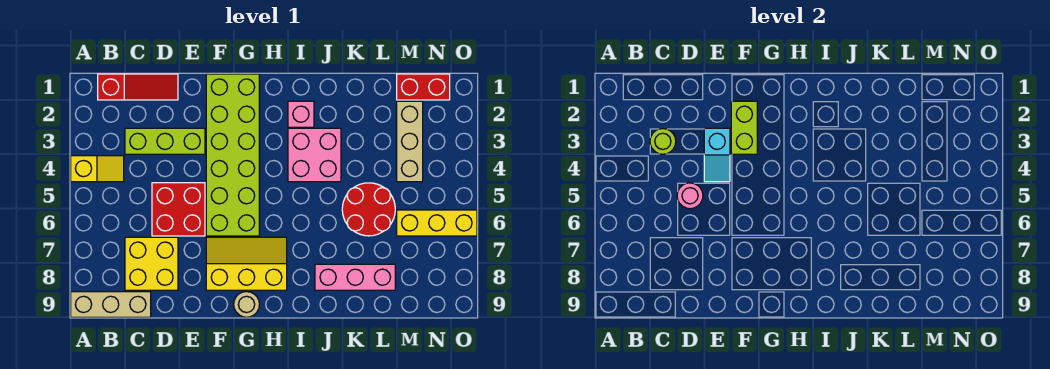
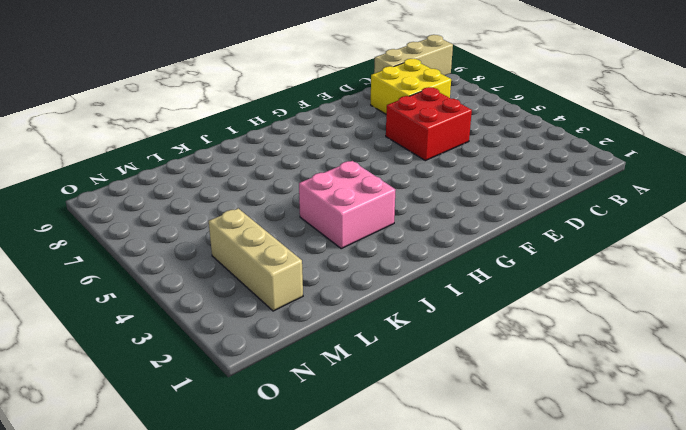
none -> yellow slope A4:B4 level 1 top A
none -> red slope B1:D1 level 1 top B
none -> lime brick C3:E3 level 1

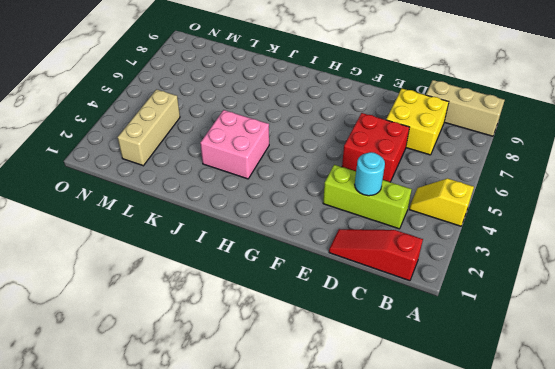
cyan round brick D3 level 2 -> none
none -> lime brick F1:G6 level 1
none -> yellow slope F7:H8 level 1 top 8
none -> tan round brick G9 level 1

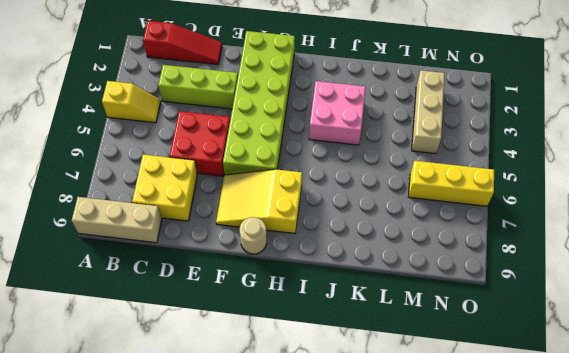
yellow slope F7:H8 level 1 top H -> yellow slope F7:H8 level 1 top 8
none -> pink brick I2 level 1
none -> pink brick J8:L8 level 1
none -> red round brick K5:L6 level 1

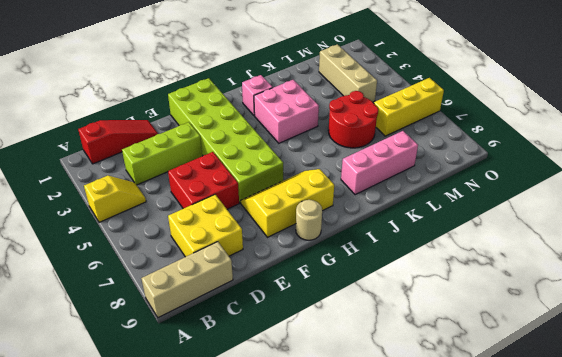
none -> red brick M1:N1 level 1
none -> lime round brick C3 level 2
none -> pink round brick D5 level 2

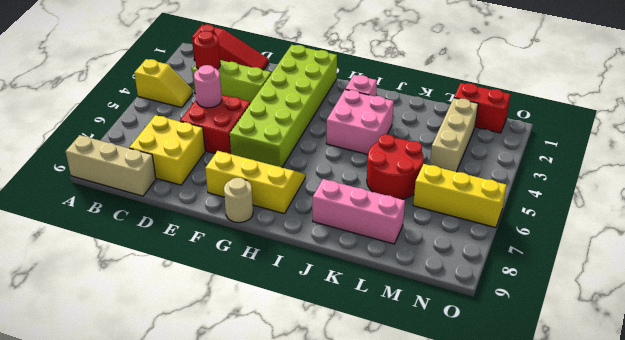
red round brick C3 level 2 -> lime round brick C3 level 2
none -> cyan slope E3:E4 level 2 top 3
none -> lime brick F2:F3 level 2

